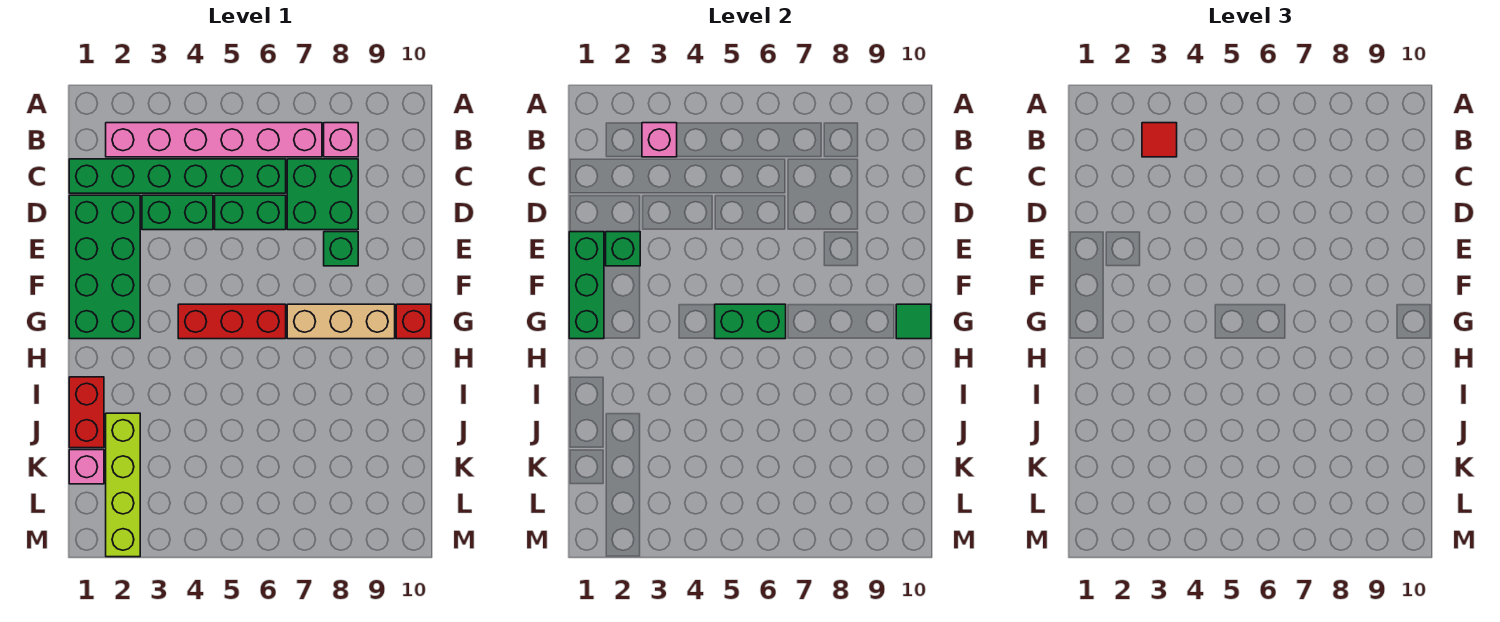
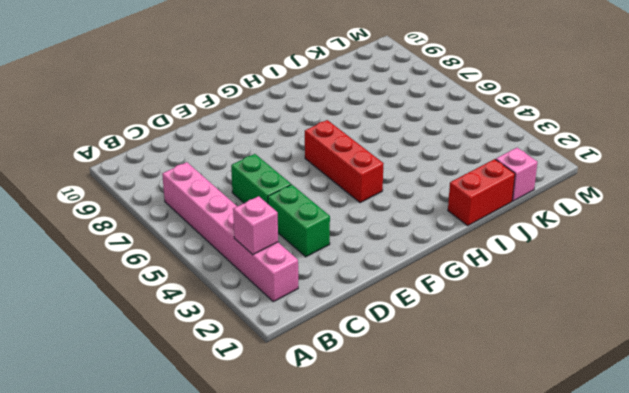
none -> pink brick B8 level 1
none -> green brick C1:C6 level 1
none -> green brick C7:D8 level 1

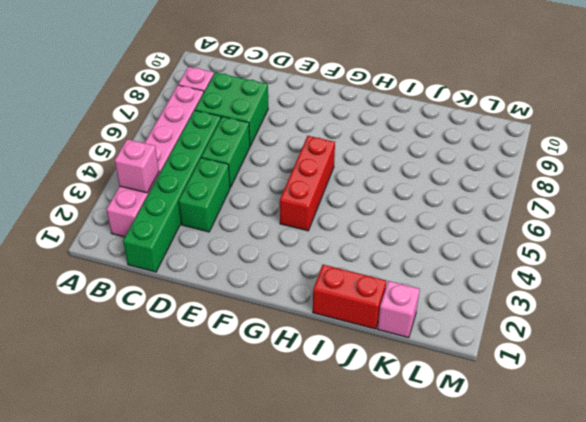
none -> green brick D1:G2 level 1
none -> green brick E8 level 1
none -> tan brick G7:G9 level 1

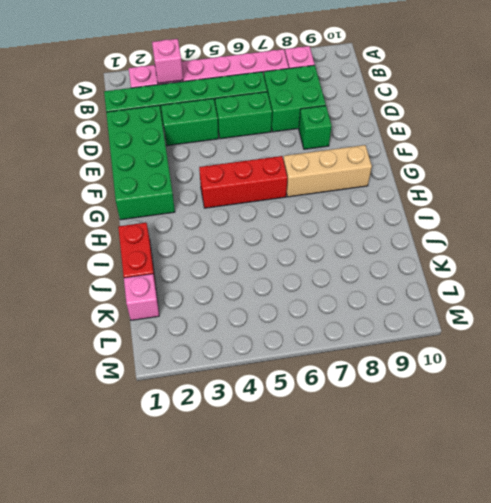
none -> red brick G10 level 1
none -> lime brick J2:M2 level 1
none -> green brick E1:G1 level 2

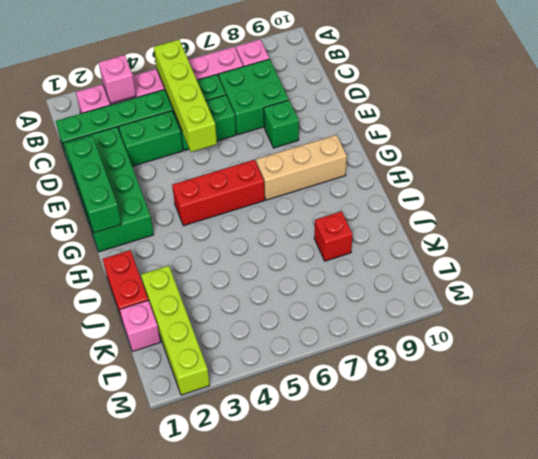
lime brick B5:E5 level 2 -> none
red brick J8 level 1 -> red brick G10 level 1
none -> green brick E2 level 2
none -> green brick G5:G6 level 2
none -> green tile G10 level 2

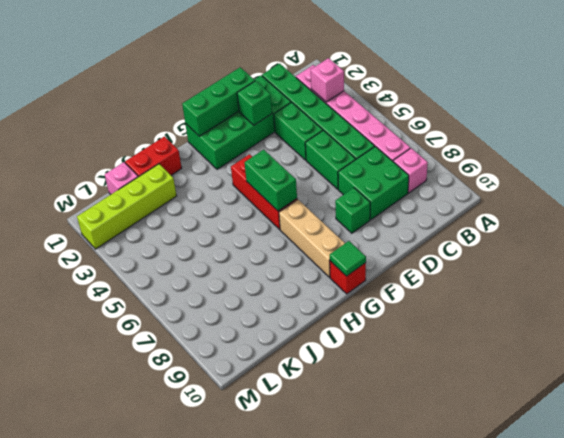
none -> red tile B3 level 3

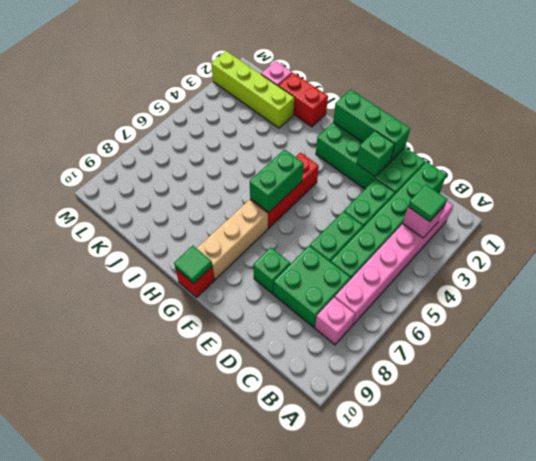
green tile B3 level 3 -> red tile B3 level 3

